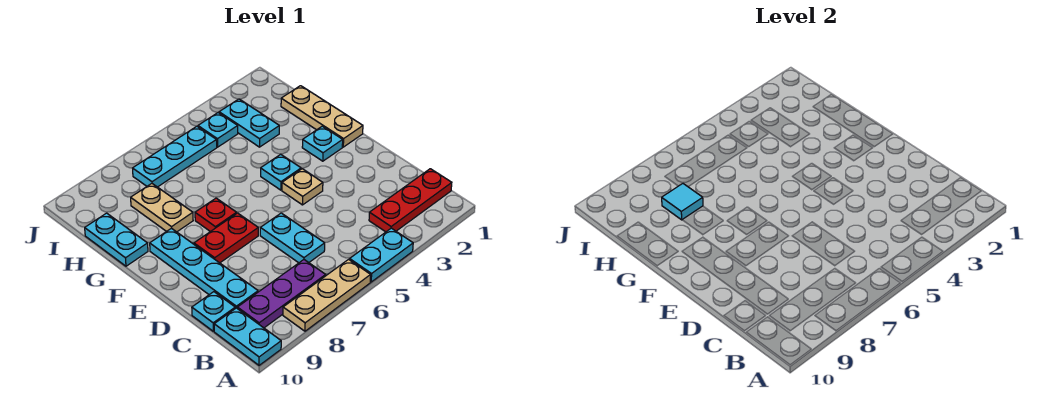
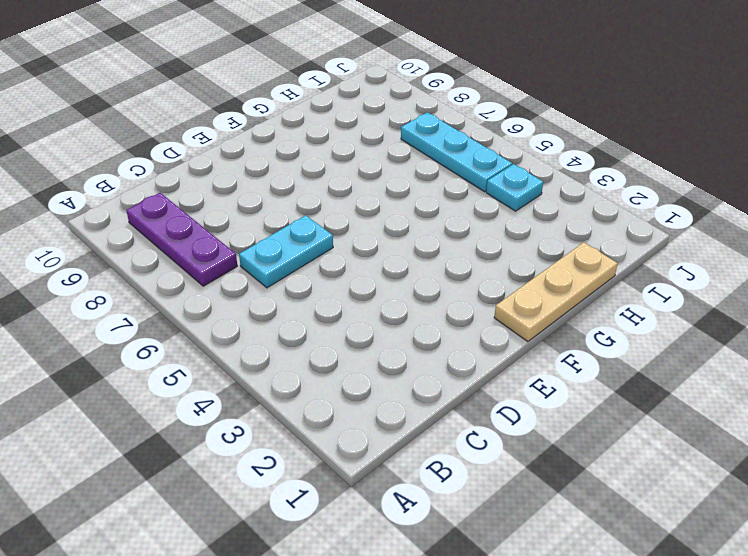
none -> cyan plate A4:A5 level 1
none -> tan plate A6:A8 level 1
none -> cyan plate A10:B10 level 1

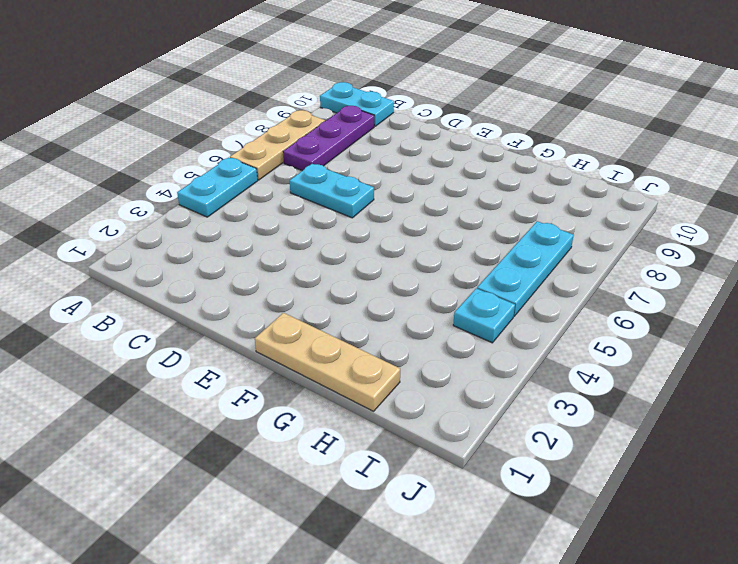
none -> red plate B1:B3 level 1
none -> cyan plate C9:F9 level 1
none -> cyan plate C10 level 1

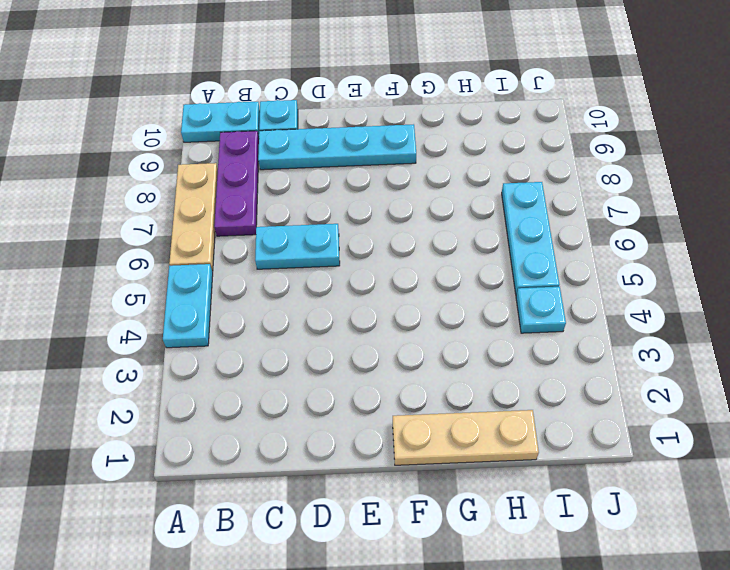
none -> red plate B1:B3 level 1
none -> tan plate E4 level 1
none -> red plate E7:E8 level 1

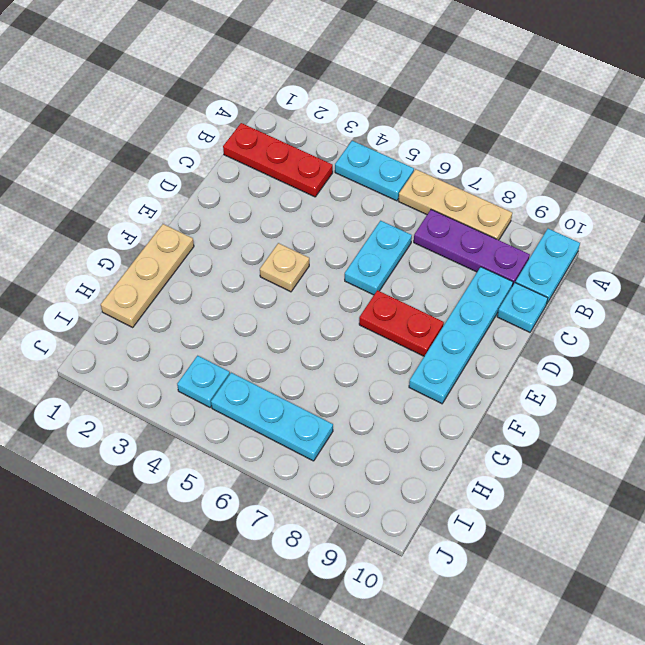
none -> cyan plate F2 level 1
none -> cyan plate F4 level 1
none -> red plate F7 level 1

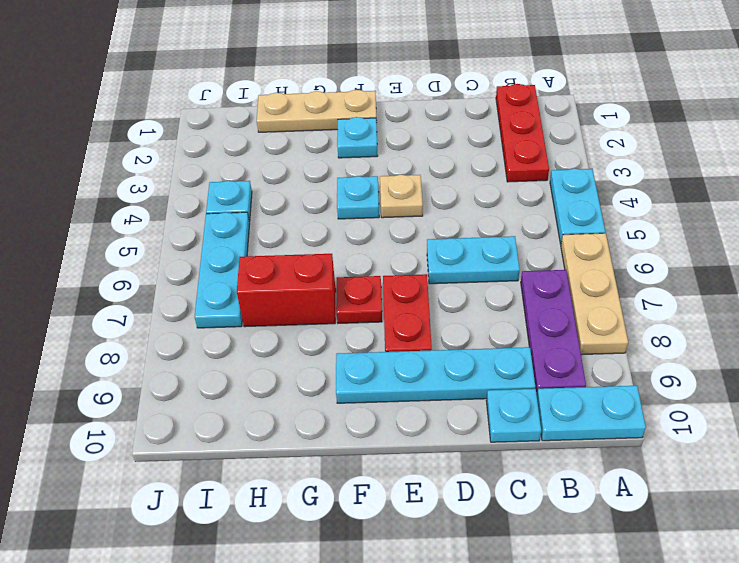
red brick G7:H7 level 1 -> none
none -> tan plate G8:H8 level 1
none -> cyan plate G10:H10 level 1
none -> cyan plate H3:I3 level 1

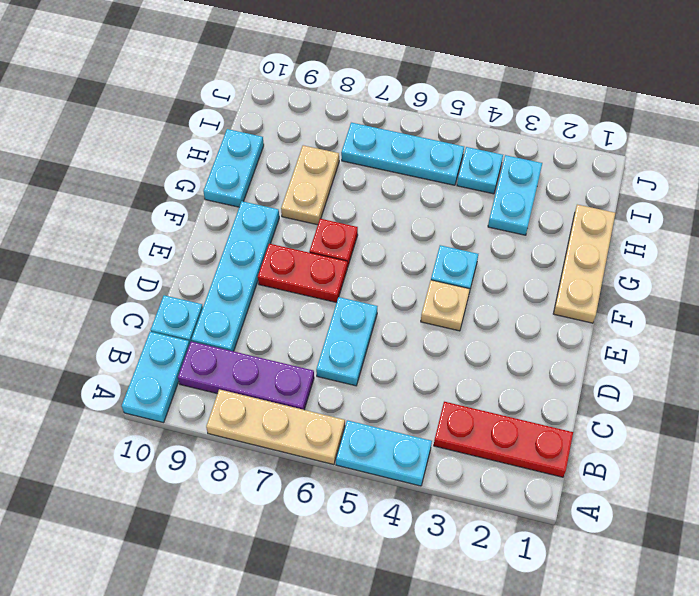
none -> cyan plate F2 level 1
none -> cyan tile H8 level 2

